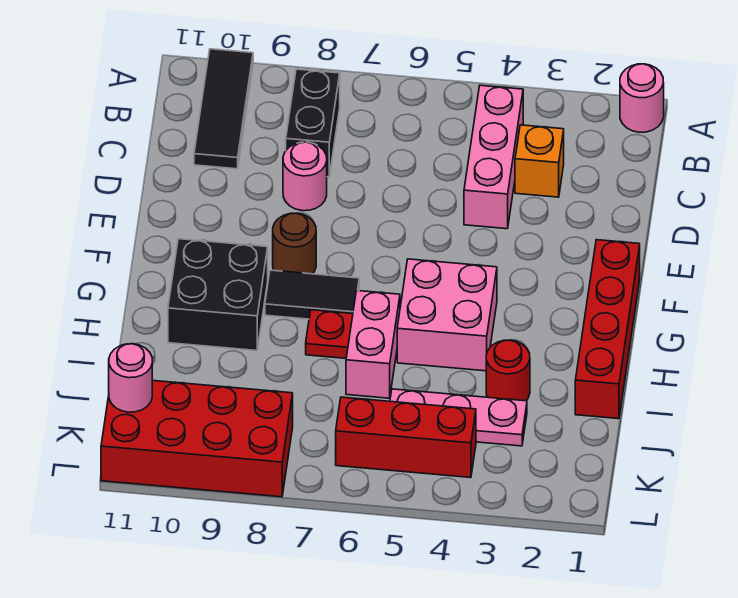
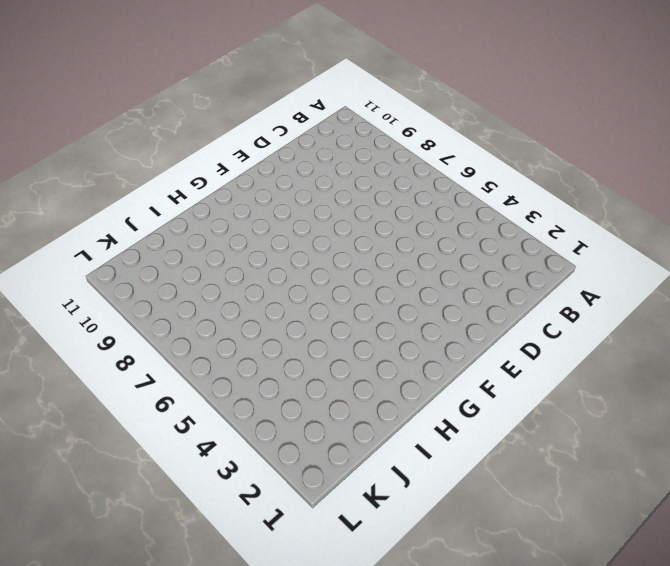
none -> pink round brick A1 level 1
none -> black tile A10:C10 level 1
none -> pink brick B4:D4 level 1

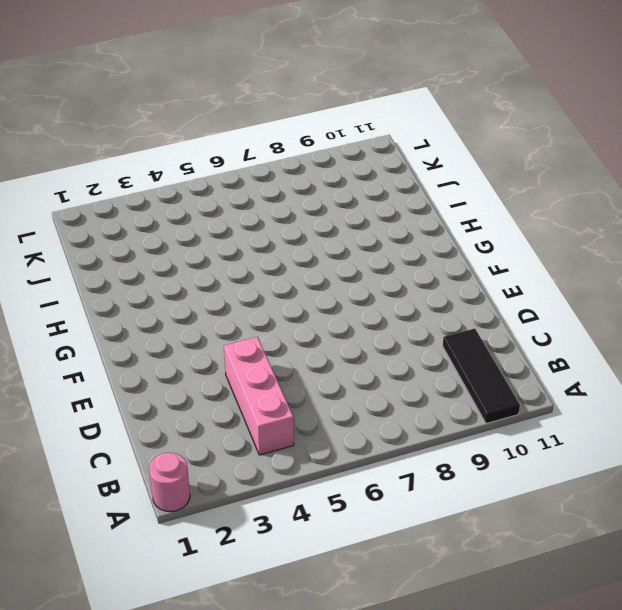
none -> black brick B8:C8 level 1
none -> orange brick C3 level 1
none -> pink round brick D8 level 1

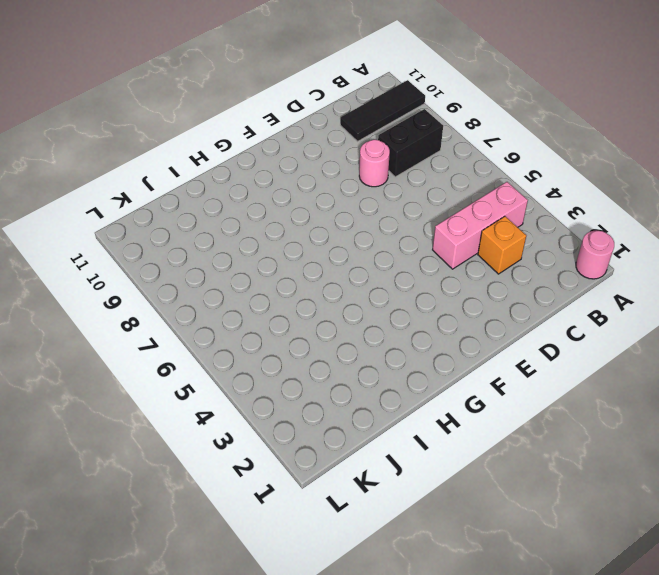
none -> red brick F1:I1 level 1
none -> brown round brick F8 level 1
none -> pink brick G4:H5 level 1

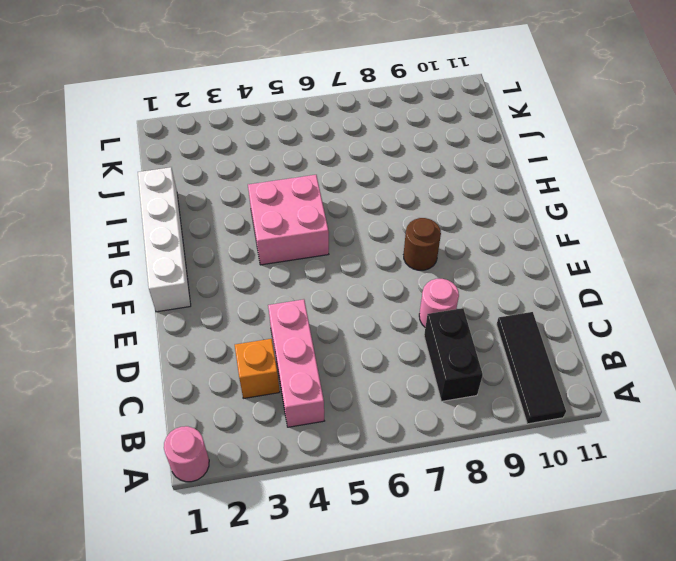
white brick F1:I1 level 1 -> red brick F1:I1 level 1
none -> black tile G7:G8 level 1
none -> black brick G9:H10 level 1
none -> pink brick H6:I6 level 1

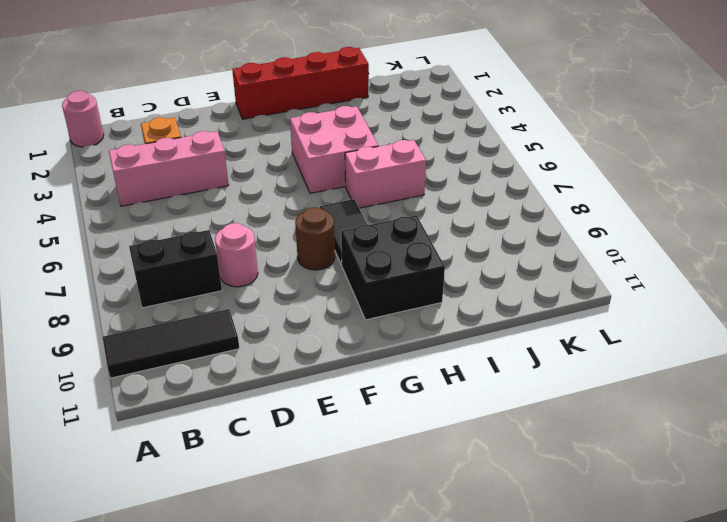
none -> red plate H7 level 1
none -> red round brick I3 level 1
none -> pink plate J3:J5 level 1

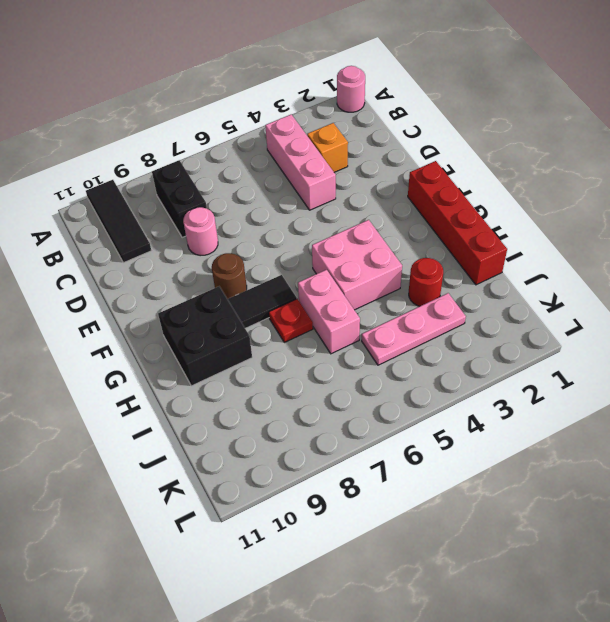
none -> red brick K4:K6 level 1
none -> red brick K8:L11 level 1
none -> pink round brick K11 level 2

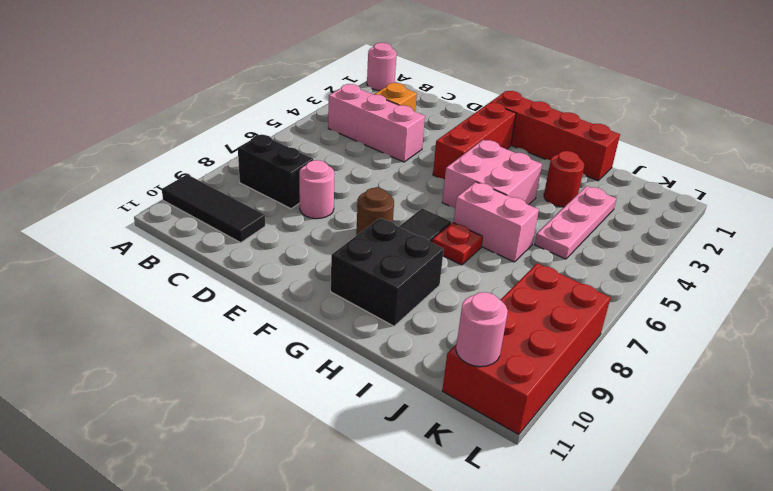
red brick F2:F4 level 1 -> red brick K4:K6 level 1

